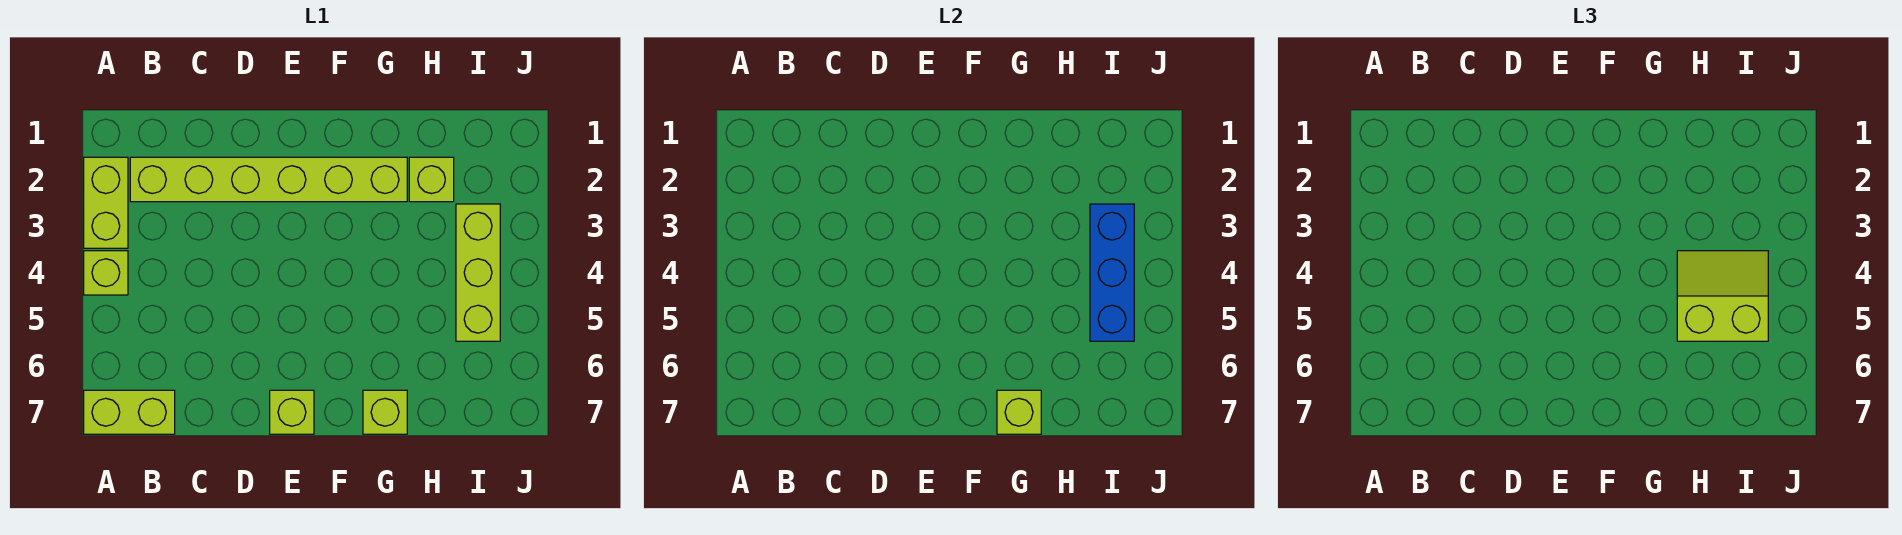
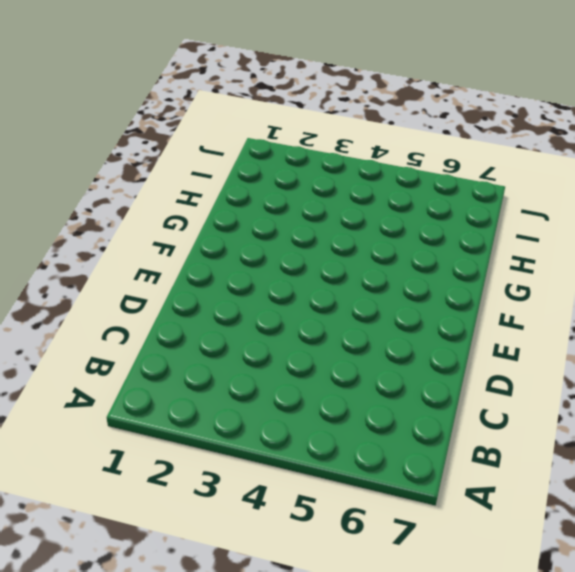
none -> lime brick A2:A3 level 1
none -> lime brick A4 level 1

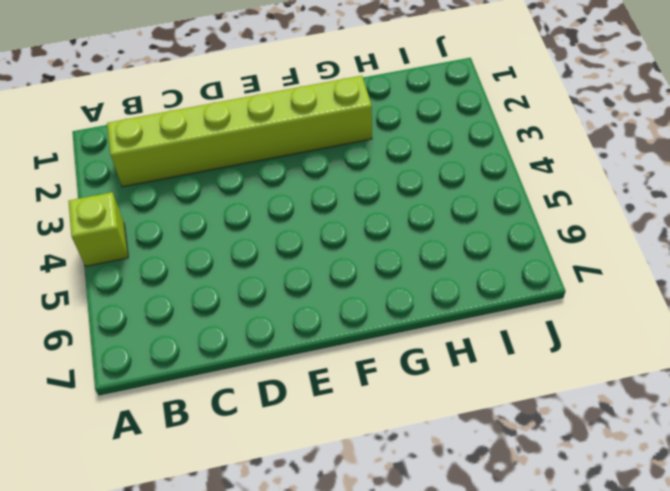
none -> lime brick A2:A3 level 1
none -> lime brick A7:B7 level 1

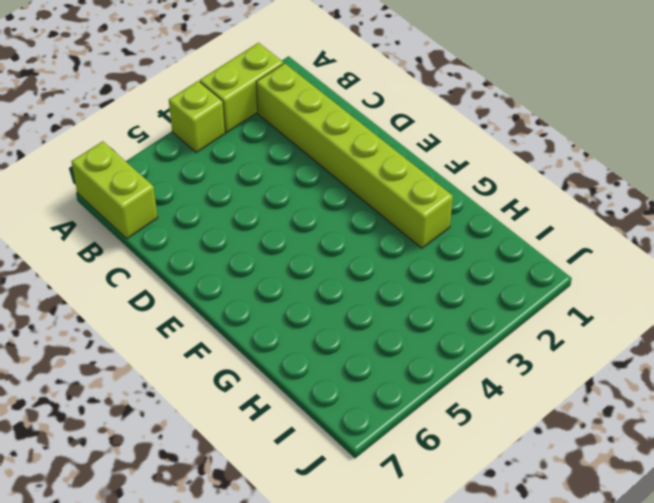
none -> lime brick E7 level 1
none -> lime brick G7 level 1

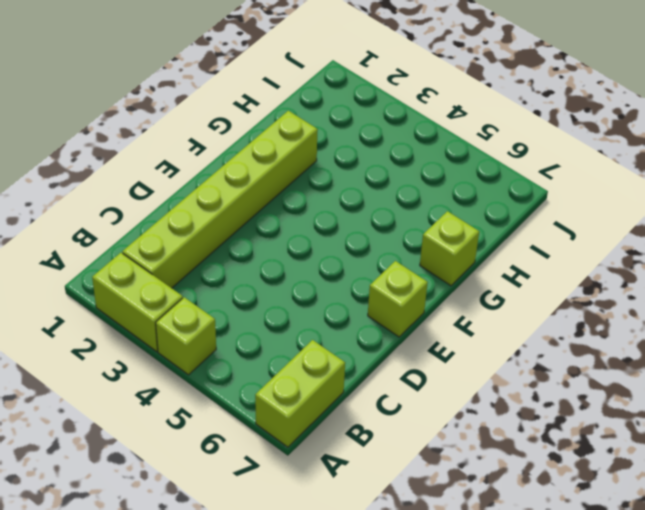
none -> lime brick H2 level 1
none -> lime brick I3:I5 level 1

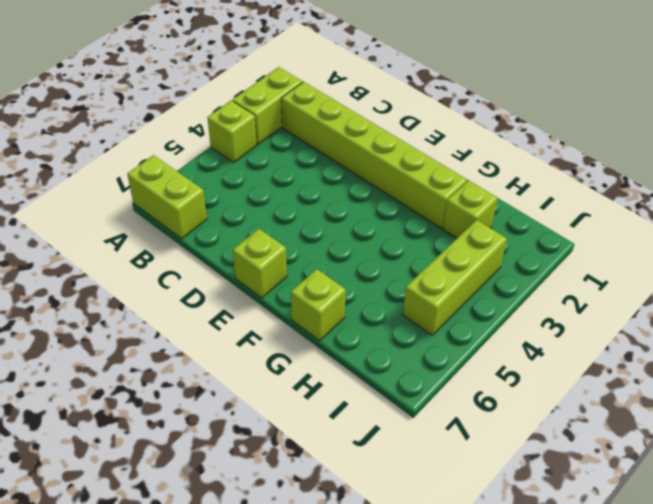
none -> lime brick G7 level 2
none -> blue brick I3:I5 level 2

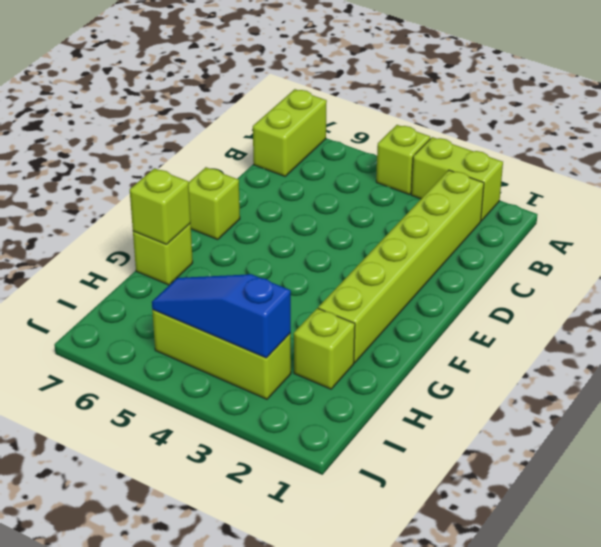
blue slope I3:I5 level 2 top 3 -> blue brick I3:I5 level 2
none -> lime slope H4:I5 level 3 top 5

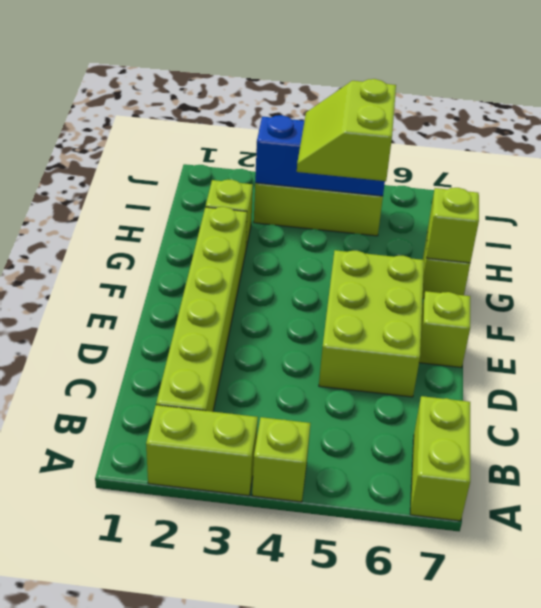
lime brick D5:F6 level 1 -> none

